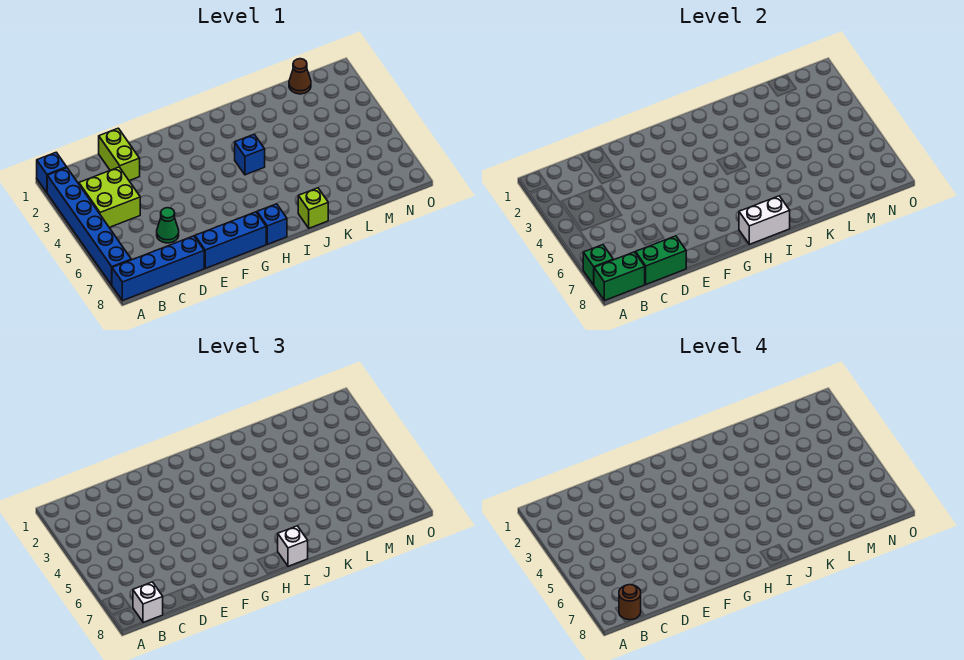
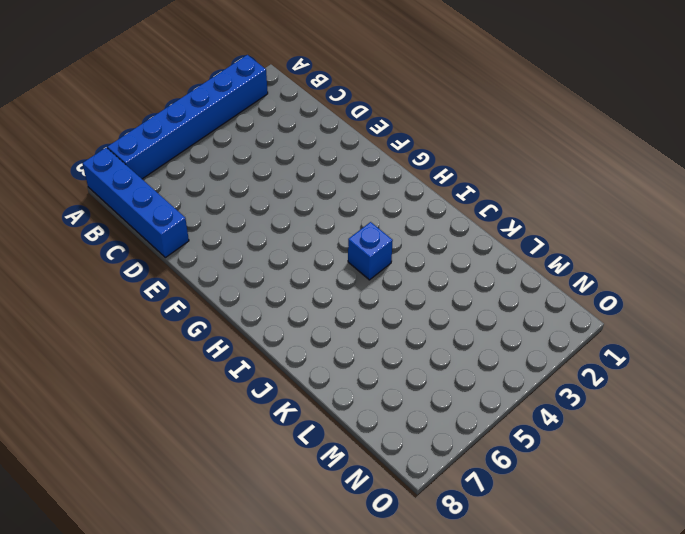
none -> blue brick A1 level 1
none -> lime brick B3:C4 level 1
none -> lime brick D1:D2 level 1

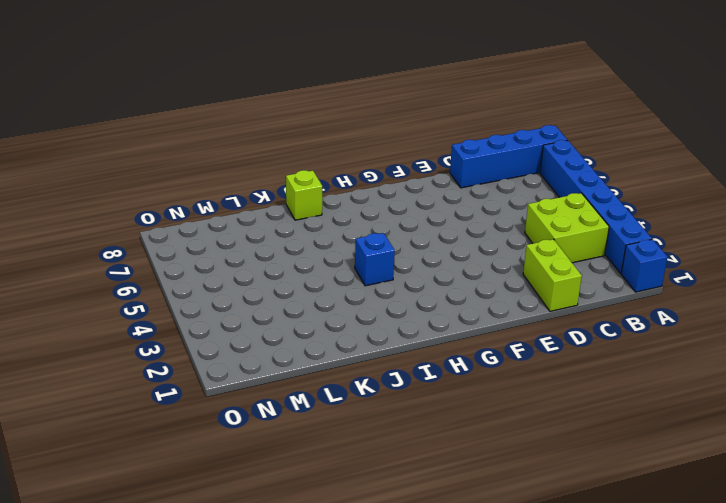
none -> green cone D6 level 1
none -> blue brick E8:G8 level 1
none -> blue brick H8 level 1

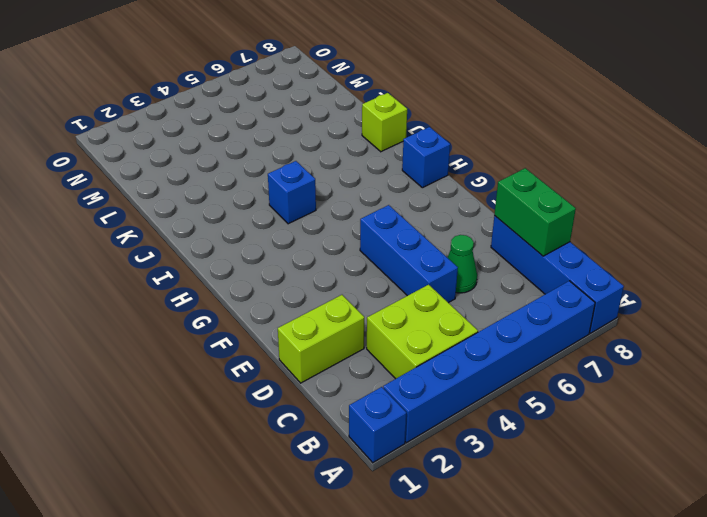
blue brick D5:F5 level 1 -> blue brick E8:G8 level 1
none -> brown cone M1 level 1
none -> green brick A7 level 2
none -> green brick A8:B8 level 2

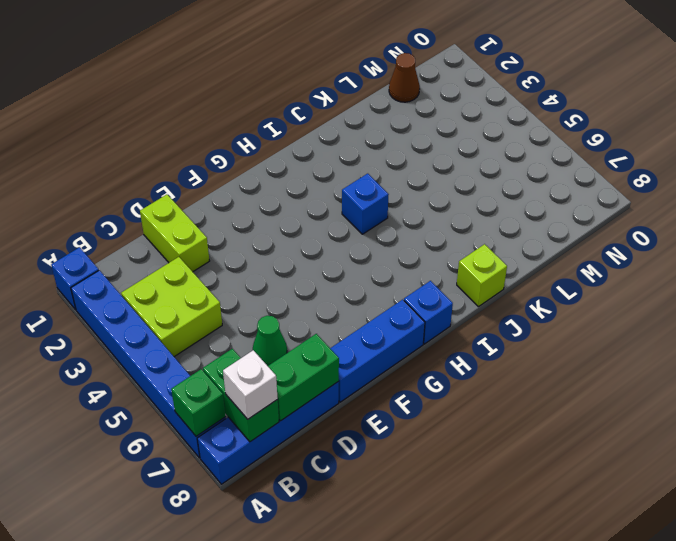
green brick B7:B8 level 2 -> green brick A8:B8 level 2
none -> white brick H8:I8 level 2
none -> white brick I8 level 3
none -> brown round brick B8 level 4

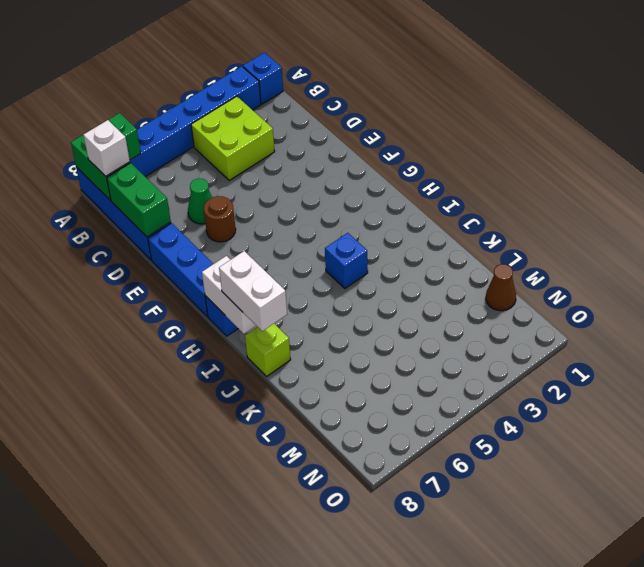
brown round brick E6 level 1 -> brown round brick B8 level 4
white brick I8:J8 level 3 -> white brick I8 level 3
none -> lime brick D1:D2 level 1

